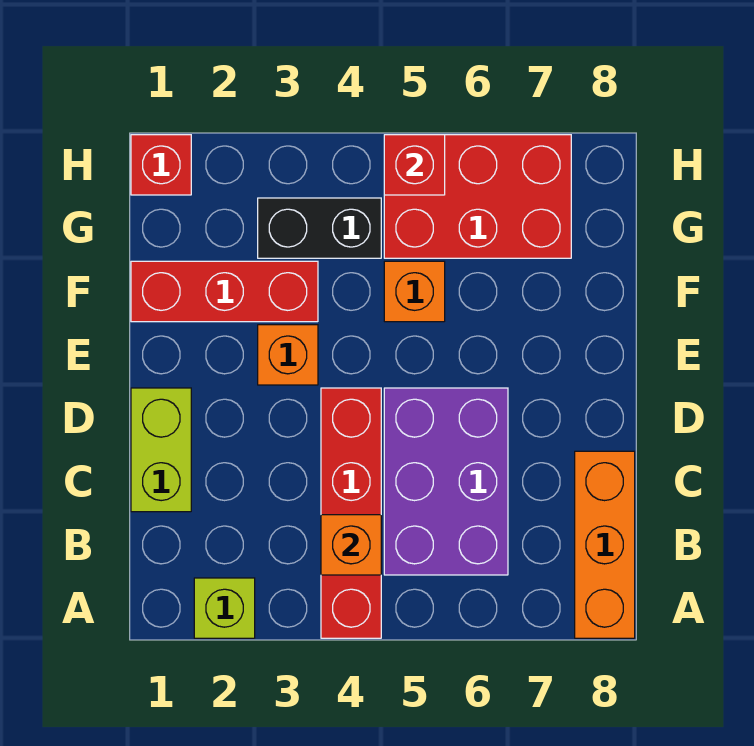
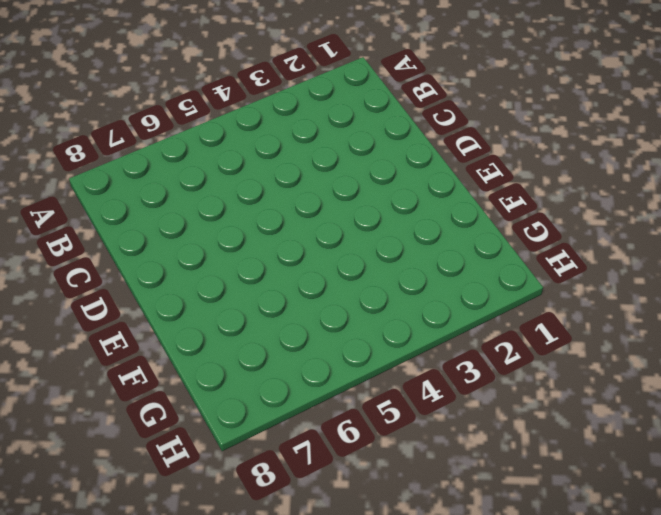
none -> lime brick A2 level 1
none -> red brick A4:D4 level 1
none -> orange brick A8:C8 level 1

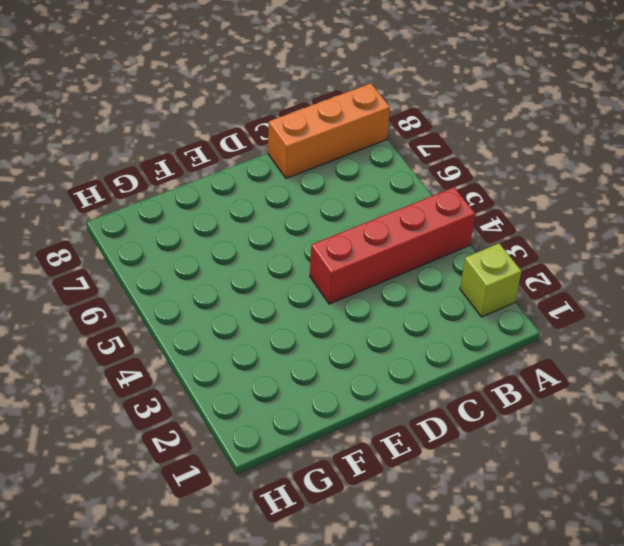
none -> purple brick B5:D6 level 1
none -> lime brick C1:D1 level 1
none -> orange brick E3 level 1

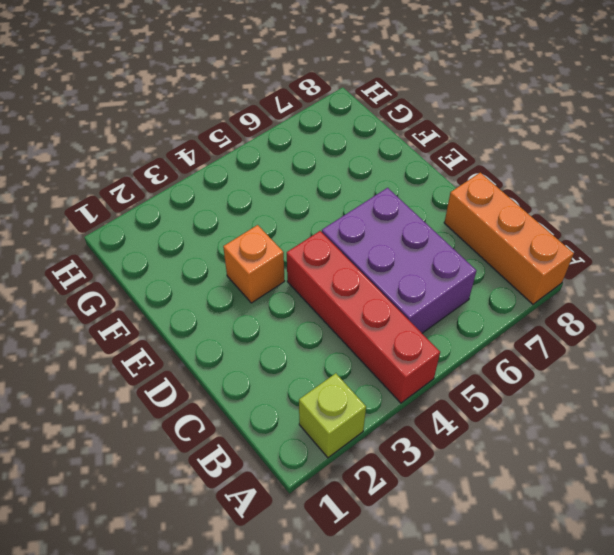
none -> lime brick C1:D1 level 1
none -> red brick F1:F3 level 1
none -> orange brick F5 level 1

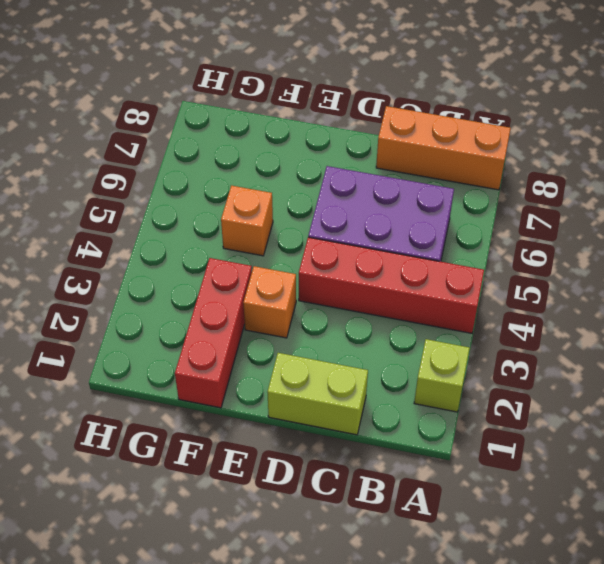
none -> black brick G3:G4 level 1
none -> red brick G5:H7 level 1
none -> red brick H1 level 1

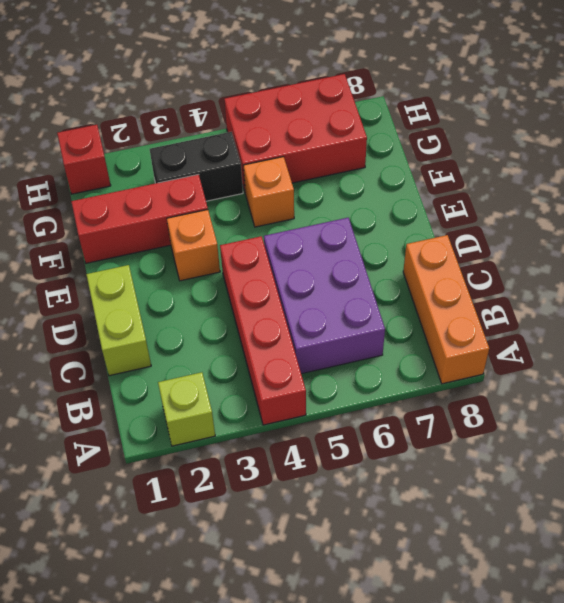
none -> orange brick B4 level 2
none -> red brick H5 level 2

